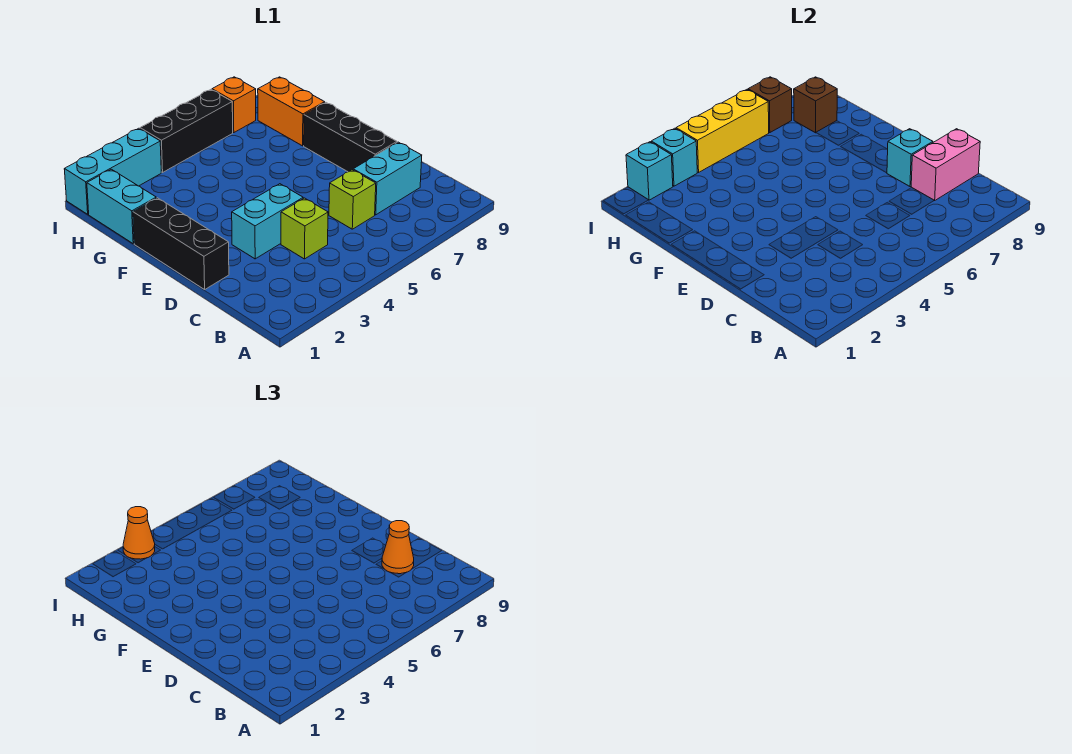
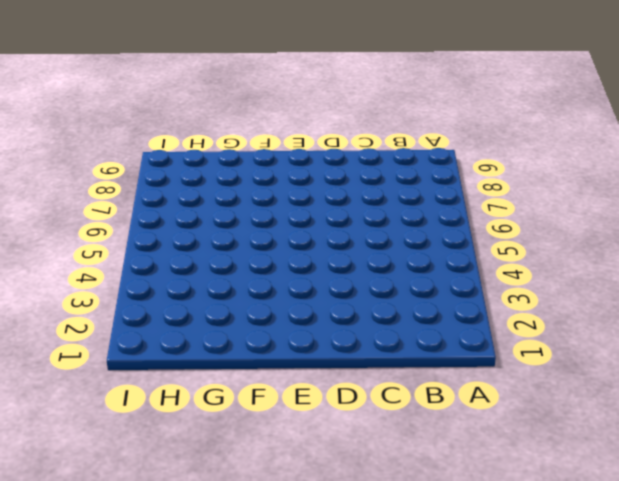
none -> lime brick C4 level 1
none -> lime brick C6 level 1
none -> cyan brick C7:C8 level 1

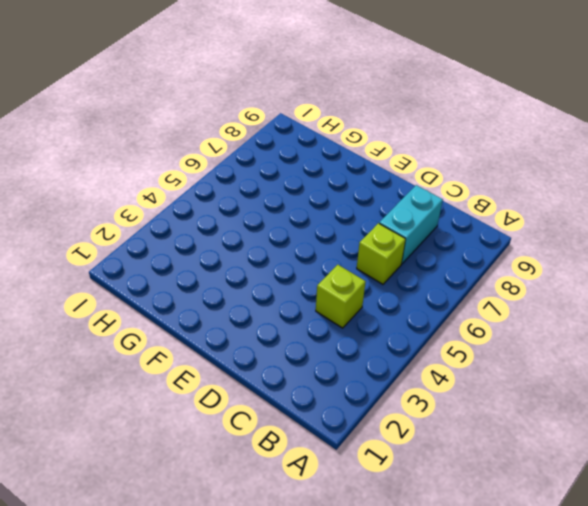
none -> black brick D1:F1 level 1
none -> cyan brick D3:D4 level 1
none -> black brick D8:F8 level 1

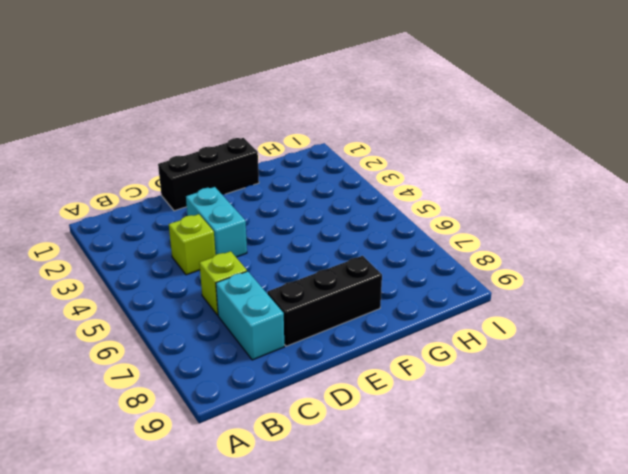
none -> cyan brick G1:H1 level 1
none -> orange brick G8:H8 level 1
none -> cyan brick I1:I3 level 1

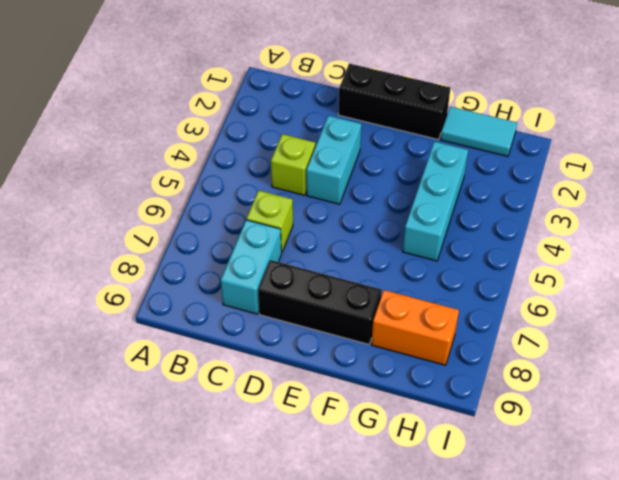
cyan tile G1:H1 level 1 -> cyan brick G1:H1 level 1
cyan brick G3:G5 level 1 -> cyan brick I1:I3 level 1
none -> black brick I4:I6 level 1
none -> orange brick I7 level 1
none -> pink brick C8:C9 level 2

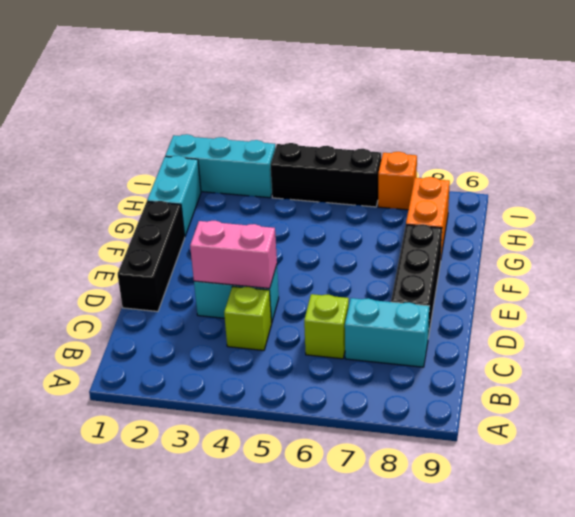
pink brick D3:D4 level 2 -> pink brick C8:C9 level 2
none -> cyan brick D8 level 2
none -> brown brick H8 level 2
none -> cyan brick I2 level 2

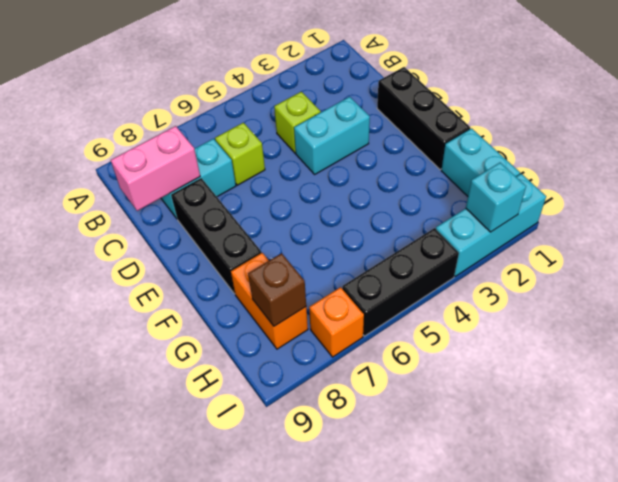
none -> cyan brick D8 level 2
none -> cyan brick I3 level 2
none -> yellow brick I4:I6 level 2

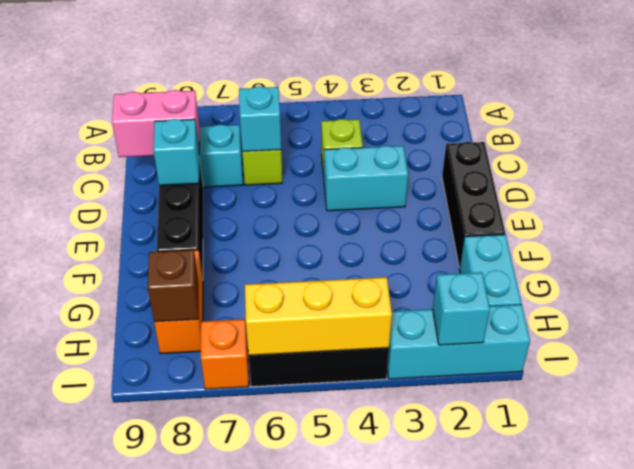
cyan brick C6 level 2 -> cyan brick I3 level 2
none -> brown brick I7 level 2
none -> orange cone C8 level 3
none -> orange cone I3 level 3

